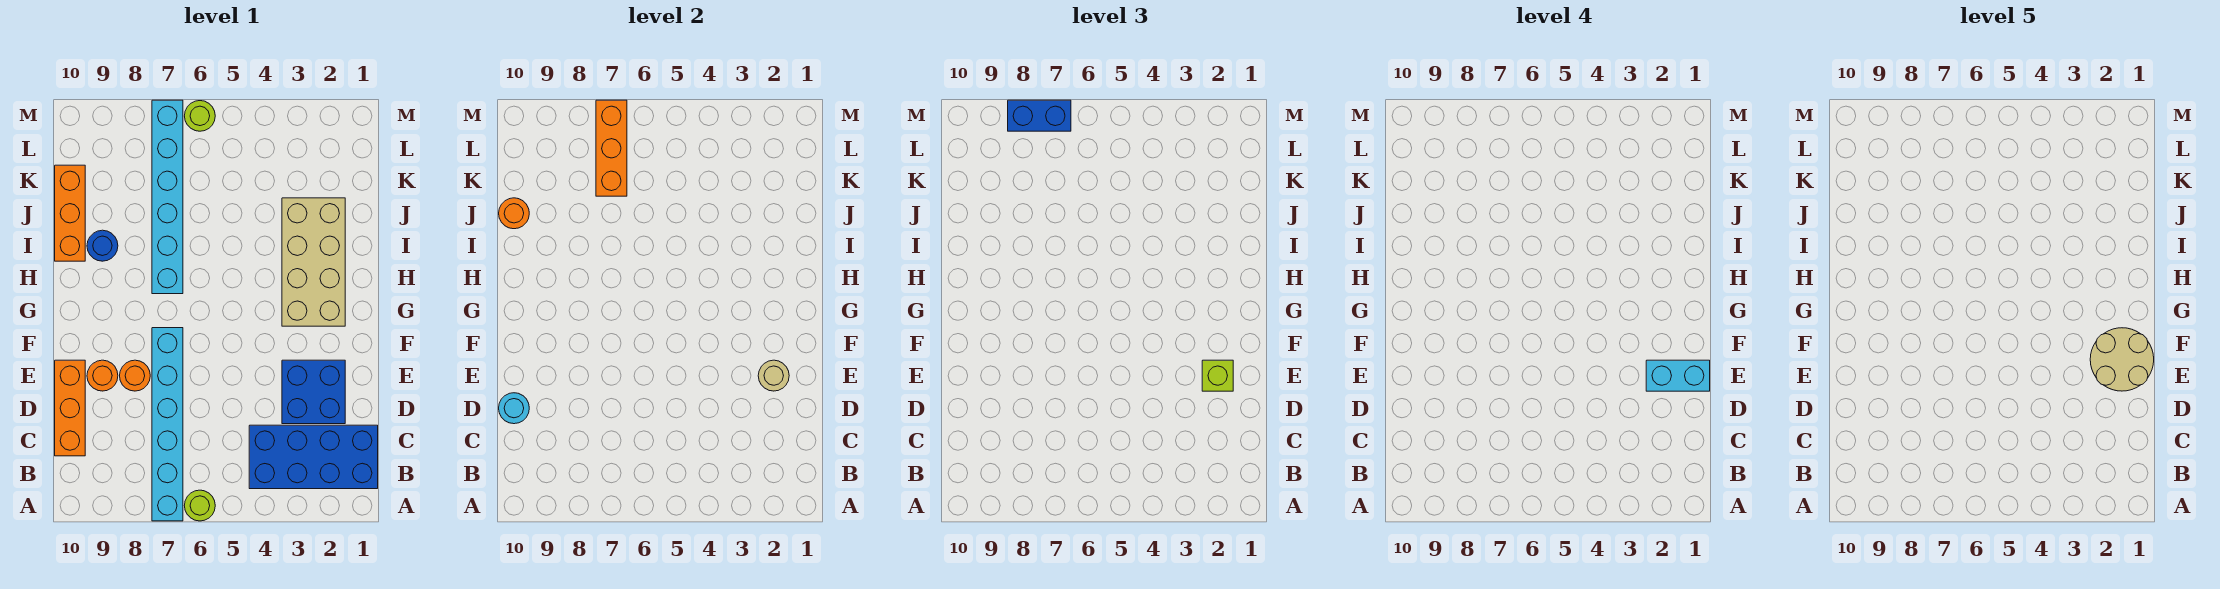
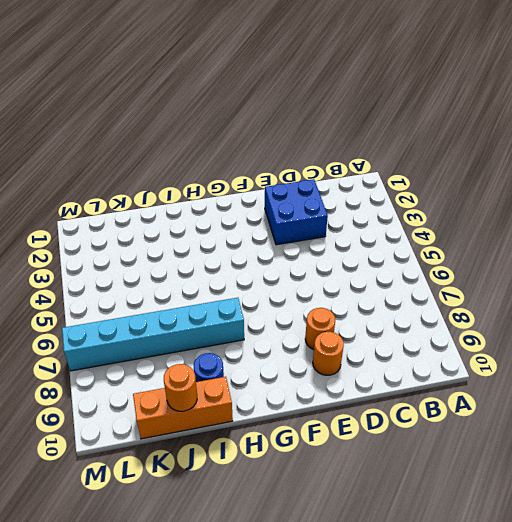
none -> lime round brick A6 level 1
none -> cyan brick A7:F7 level 1
none -> blue brick B1:C4 level 1

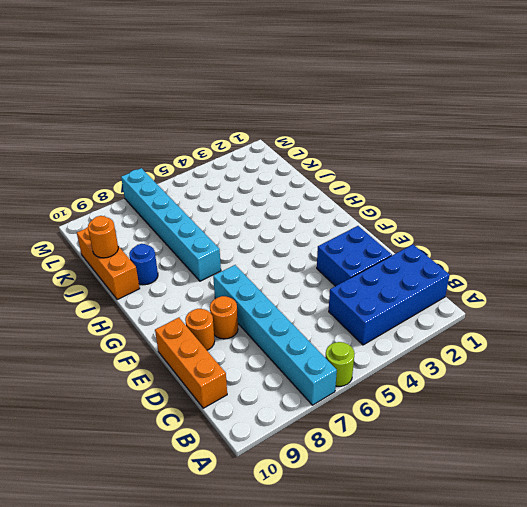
none -> tan brick G2:J3 level 1
none -> lime round brick M6 level 1
none -> cyan round brick D10 level 2

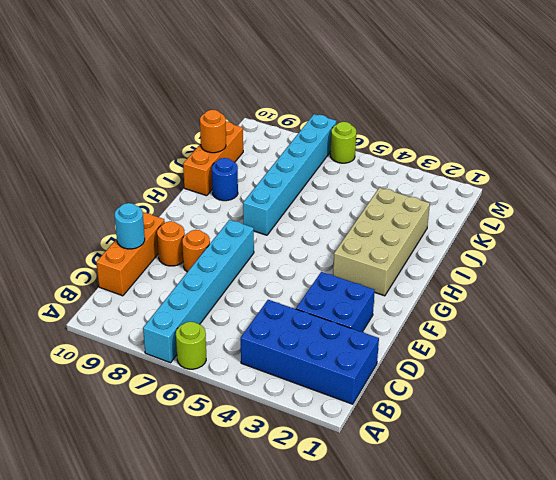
none -> tan round brick E2 level 2
none -> orange brick K7:M7 level 2
none -> lime brick E2 level 3

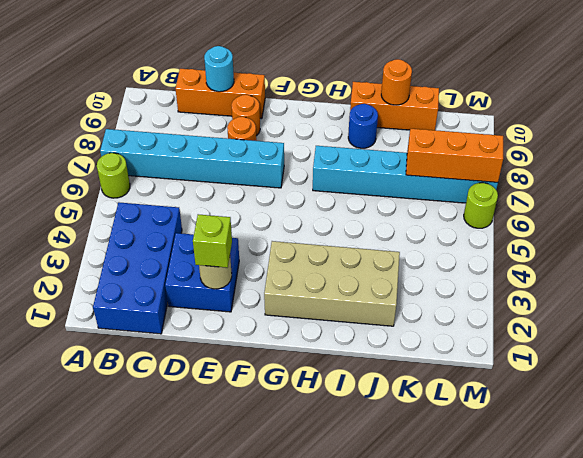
none -> blue brick M7:M8 level 3
none -> cyan brick E1:E2 level 4
none -> tan round brick E1:F2 level 5

